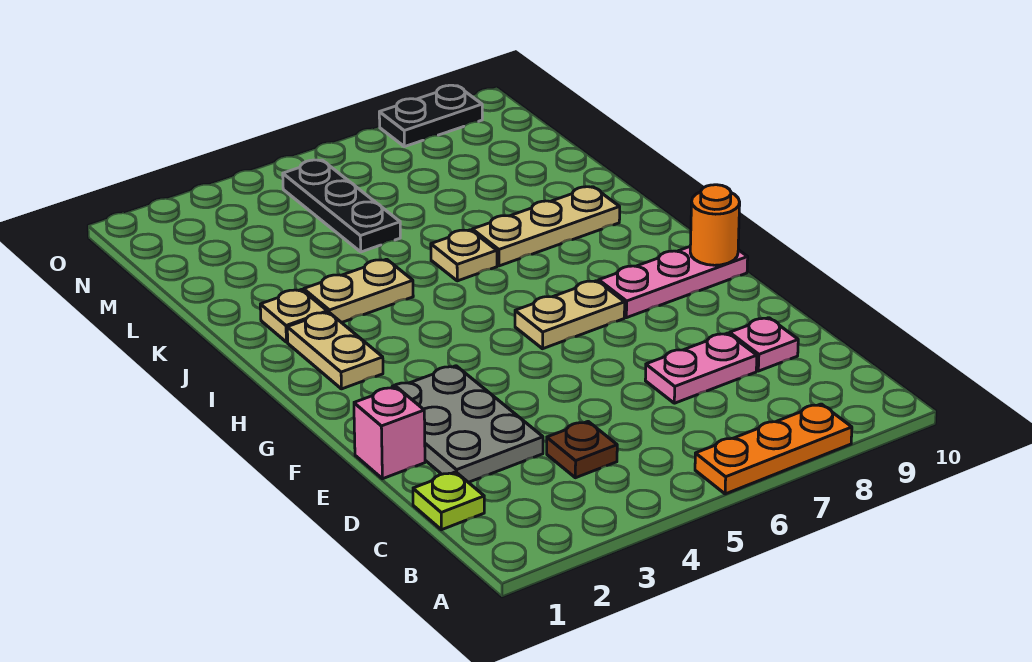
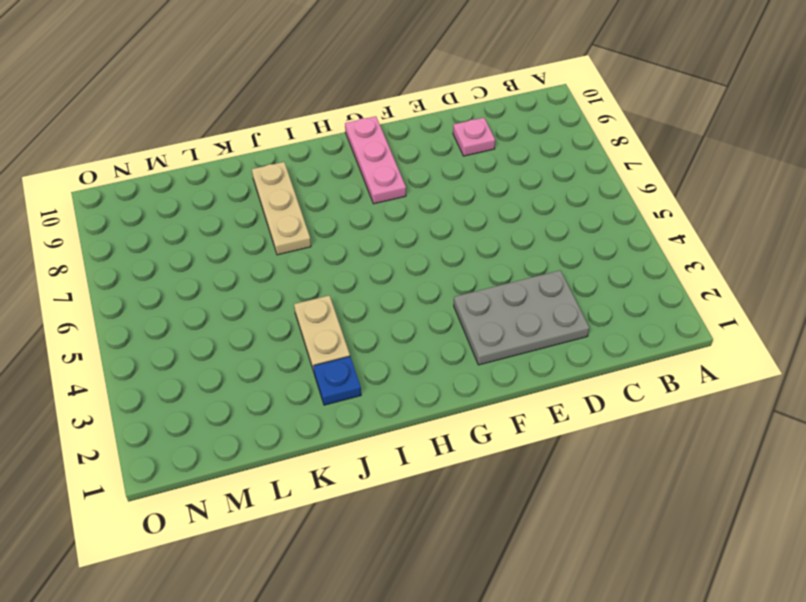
blue plate J2 level 1 -> tan plate J2 level 1
none -> orange plate A6:A8 level 1
none -> lime plate C1 level 1
none -> brown plate C4 level 1

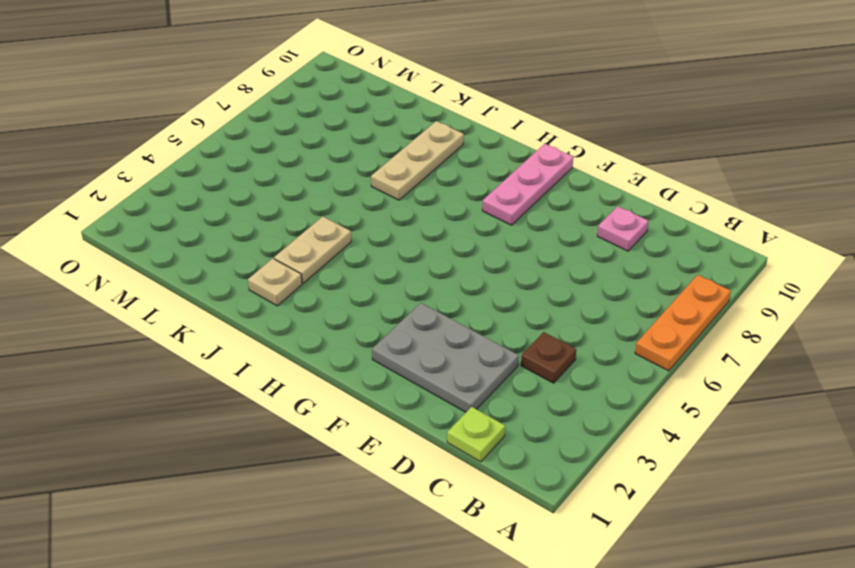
none -> pink plate D7:D8 level 1
none -> pink brick E1 level 1
none -> tan plate G6:G7 level 1

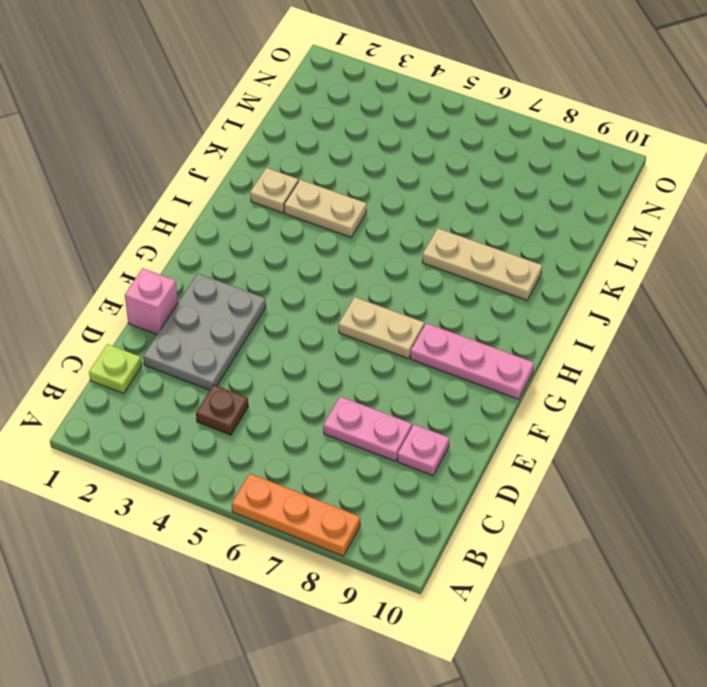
none -> tan plate H2:I2 level 1
none -> tan plate J6 level 1
none -> black plate L5:N5 level 1

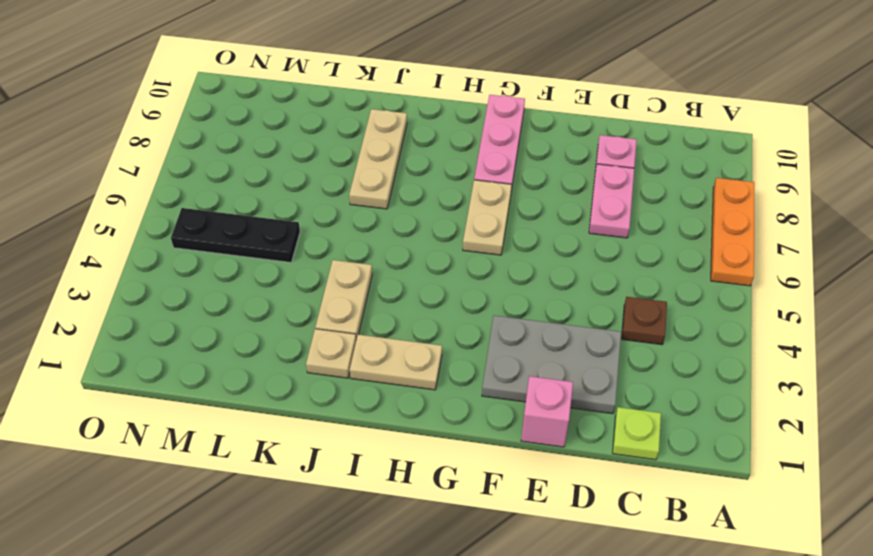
none -> tan plate J6 level 1
none -> black plate O8:O9 level 1
none -> orange round brick G10 level 2

